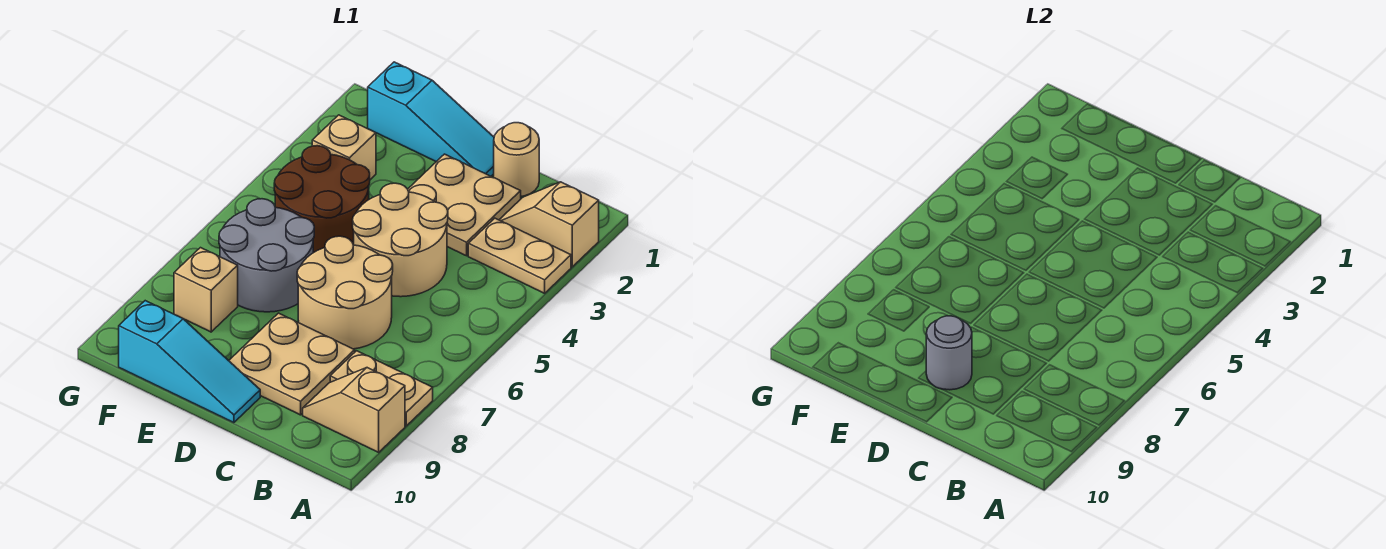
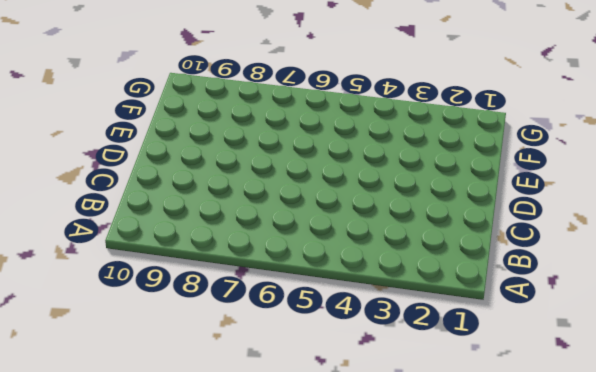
none -> tan slope A2:B2 level 1 top A
none -> tan plate A3:B3 level 1
none -> tan plate A8:B8 level 1

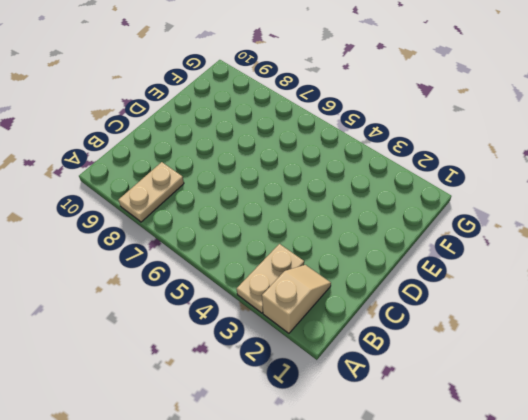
none -> tan slope A9:B9 level 1 top A
none -> tan round brick C1 level 1
none -> tan plate C2:D3 level 1

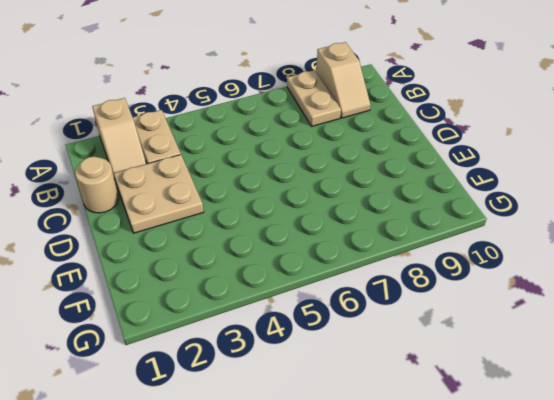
none -> tan round brick C4:D5 level 1
none -> tan round brick C6:D7 level 1
none -> tan plate C8:D9 level 1

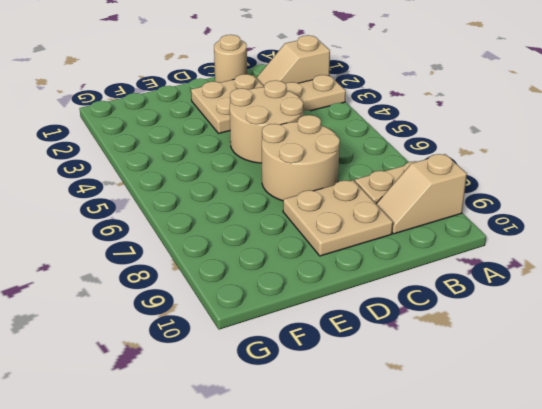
none -> cyan slope D1:F1 level 1 top F
none -> cyan slope D10:F10 level 1 top F
none -> brown round brick E4:F5 level 1

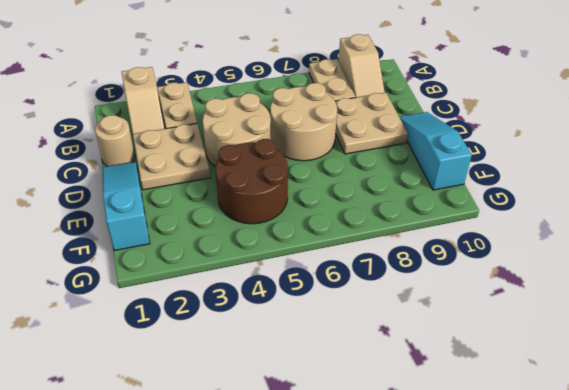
none -> grey round brick E6:F7 level 1
none -> tan brick F3 level 1
none -> tan brick F8 level 1

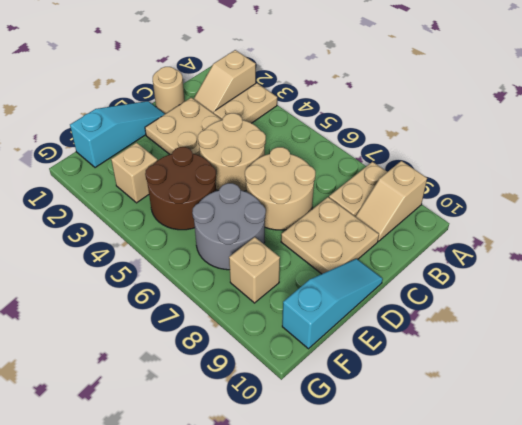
none -> grey round brick D9 level 2

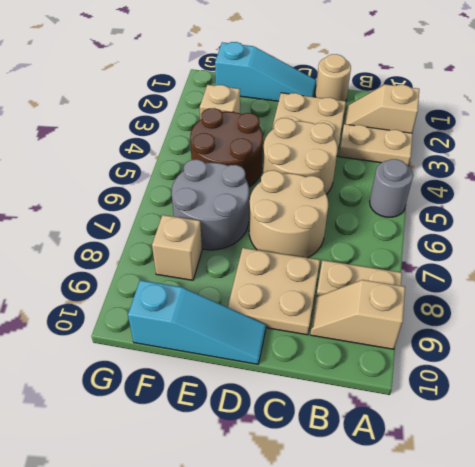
grey round brick A5 level 1 -> grey round brick D9 level 2

